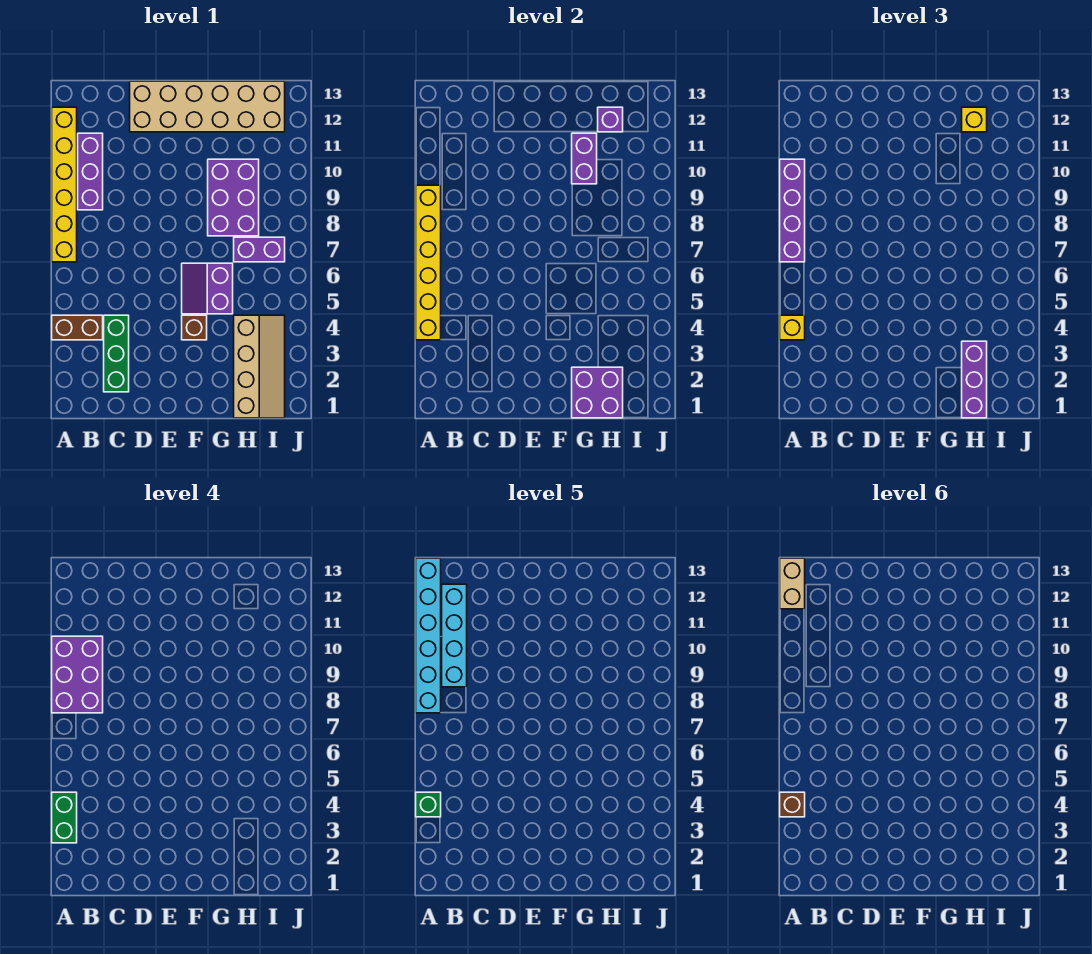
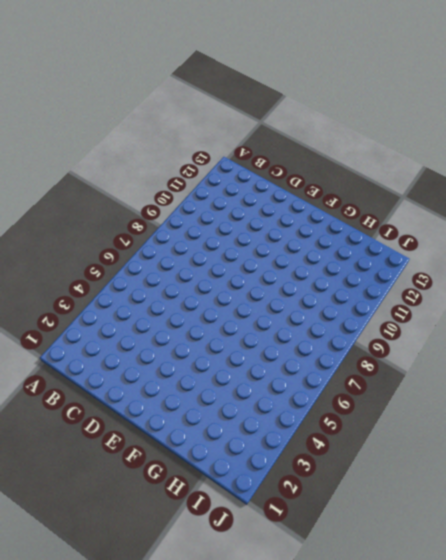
none -> brown brick A4:B4 level 1
none -> yellow brick A7:A12 level 1
none -> purple brick B9:B11 level 1

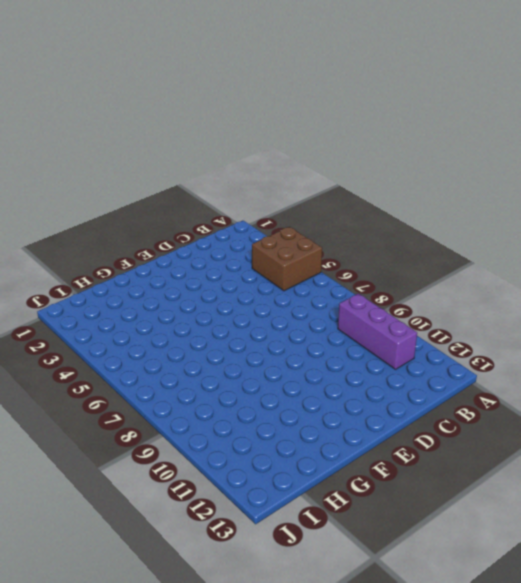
brown brick A4:B5 level 1 -> brown brick A4:B4 level 1
none -> yellow brick A7:A12 level 1
none -> green brick C2:C4 level 1
none -> tan brick D12:I13 level 1

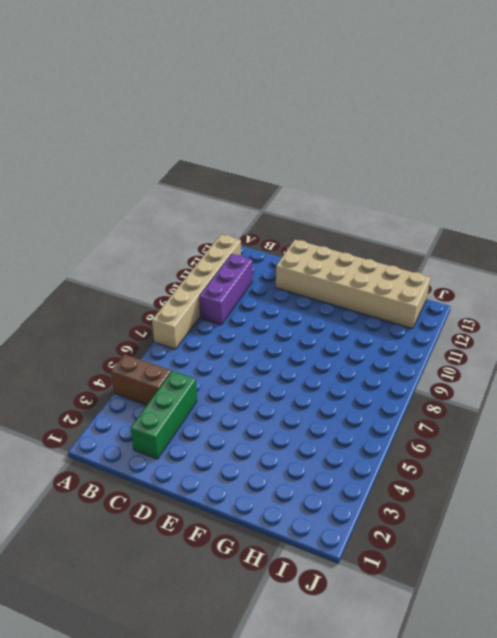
tan brick A7:A12 level 1 -> yellow brick A7:A12 level 1
none -> brown brick F4 level 1
none -> purple slope F5:G6 level 1 top G
none -> purple brick G8:H10 level 1

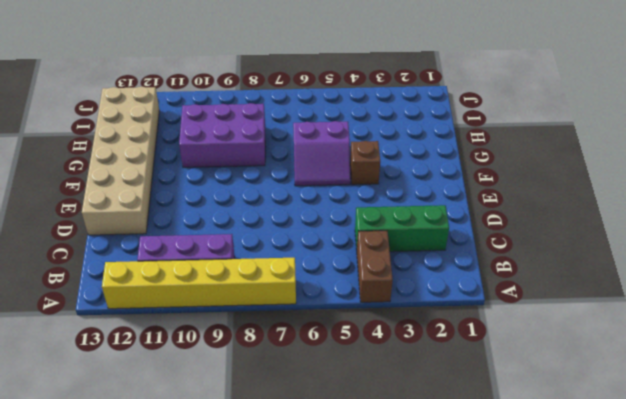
none -> tan slope H1:I4 level 1 top H
none -> purple brick H7:I7 level 1
none -> yellow brick A4:A9 level 2

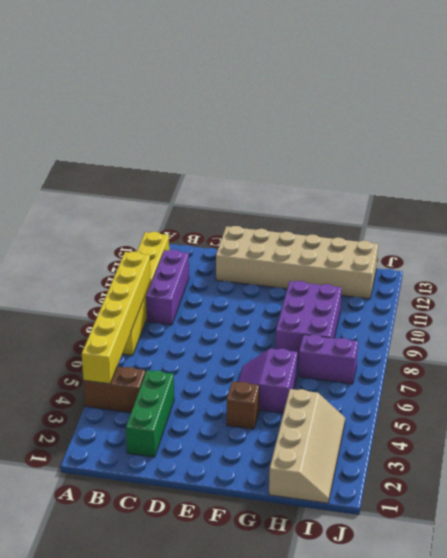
none -> purple brick G1:H2 level 2
none -> purple brick G10:G11 level 2
none -> purple brick H12 level 2

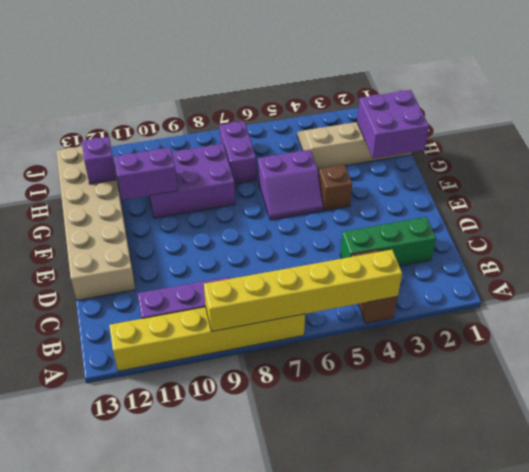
none -> yellow brick A4 level 3
none -> purple brick A7:A10 level 3
none -> purple brick H1:H3 level 3

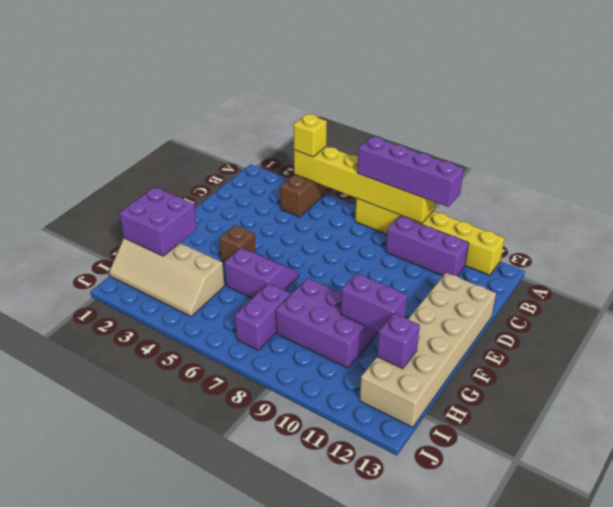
none -> green brick C2:C4 level 1
none -> purple brick H1:H3 level 3
none -> yellow brick H12 level 3

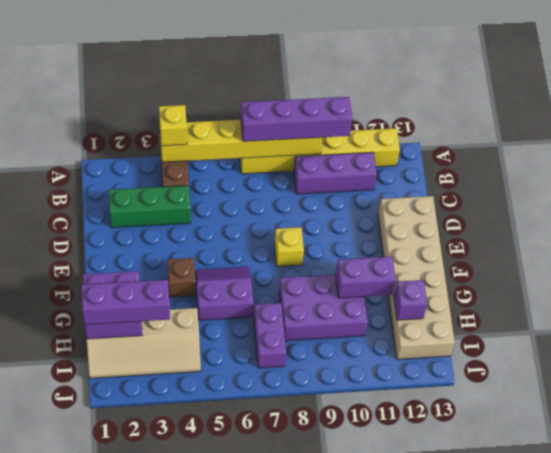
yellow brick E8 level 1 -> yellow brick H12 level 3
none -> green brick A3:A4 level 4
none -> purple brick A8:B10 level 4
none -> green brick A4 level 5

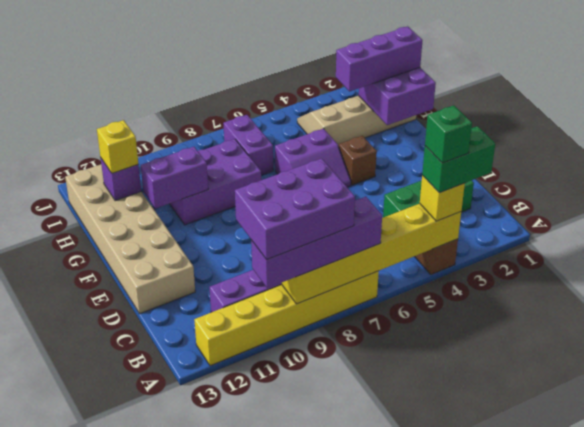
none -> cyan brick A8:A13 level 5
none -> cyan brick B9:B12 level 5
none -> brown brick A4 level 6

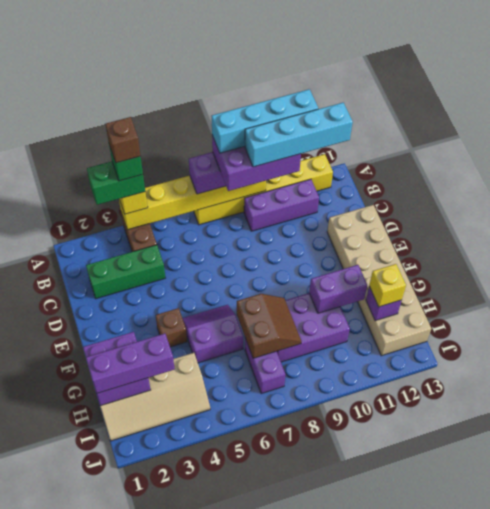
cyan brick A8:A11 level 5 -> cyan brick A8:A13 level 5
brown slope G7:H8 level 2 top 7 -> none
none -> tan brick A12:A13 level 6

